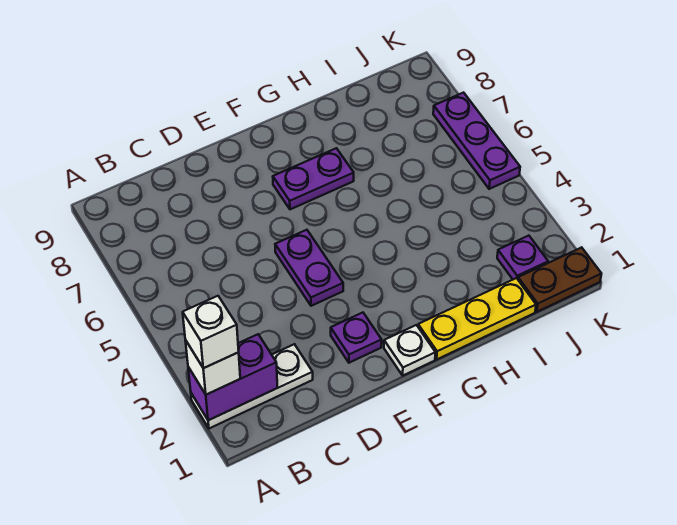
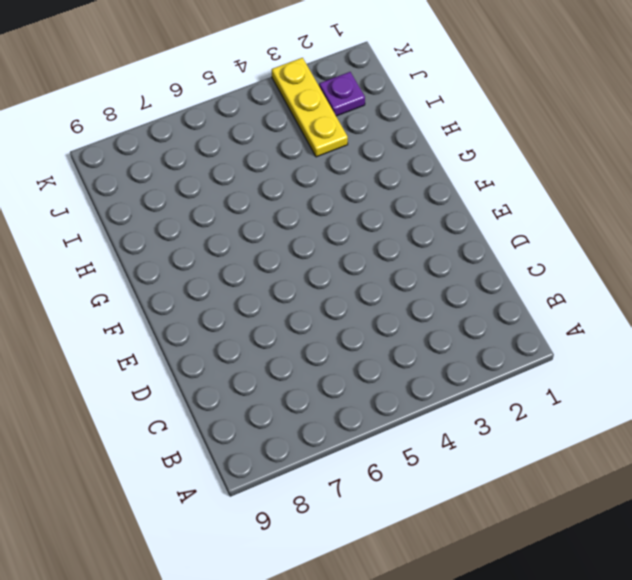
yellow plate I3:K3 level 1 -> yellow plate G1:I1 level 1
none -> white plate A2:C2 level 1
none -> purple plate E2 level 1
none -> purple plate E4:E5 level 1

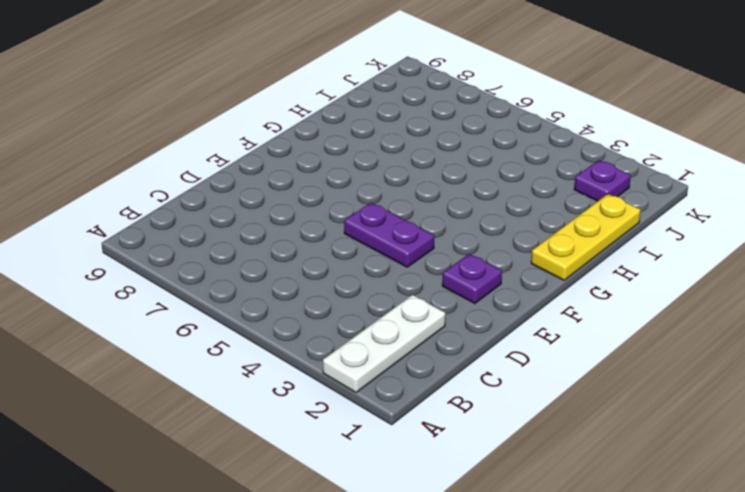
none -> white plate F1 level 1
none -> purple plate F7:G7 level 1
none -> brown plate J1:K1 level 1

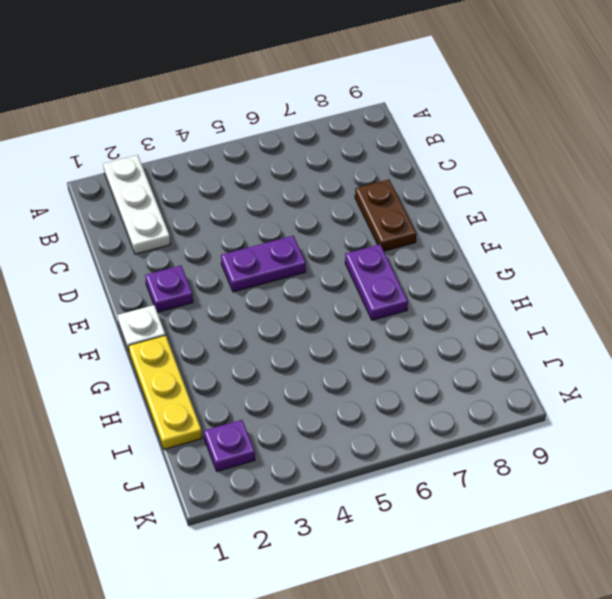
brown plate D8:E8 level 1 -> brown plate J1:K1 level 1
none -> purple plate K5:K7 level 1
none -> purple brick A2:B2 level 2
none -> white brick A2 level 3

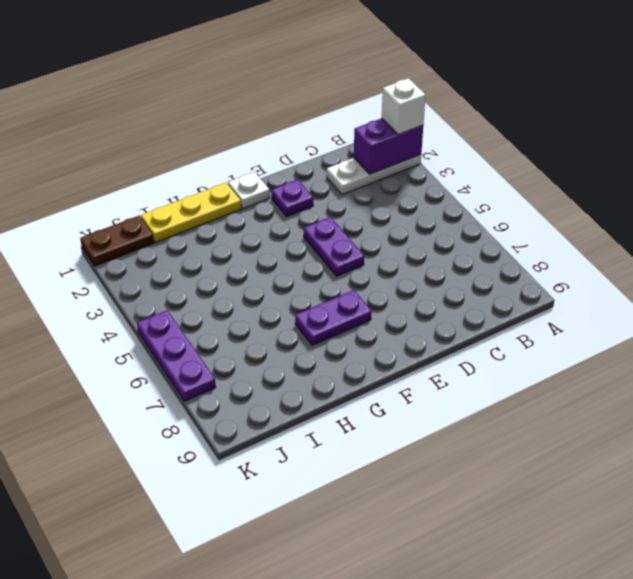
none -> purple plate J2 level 1
none -> white brick A2 level 4

